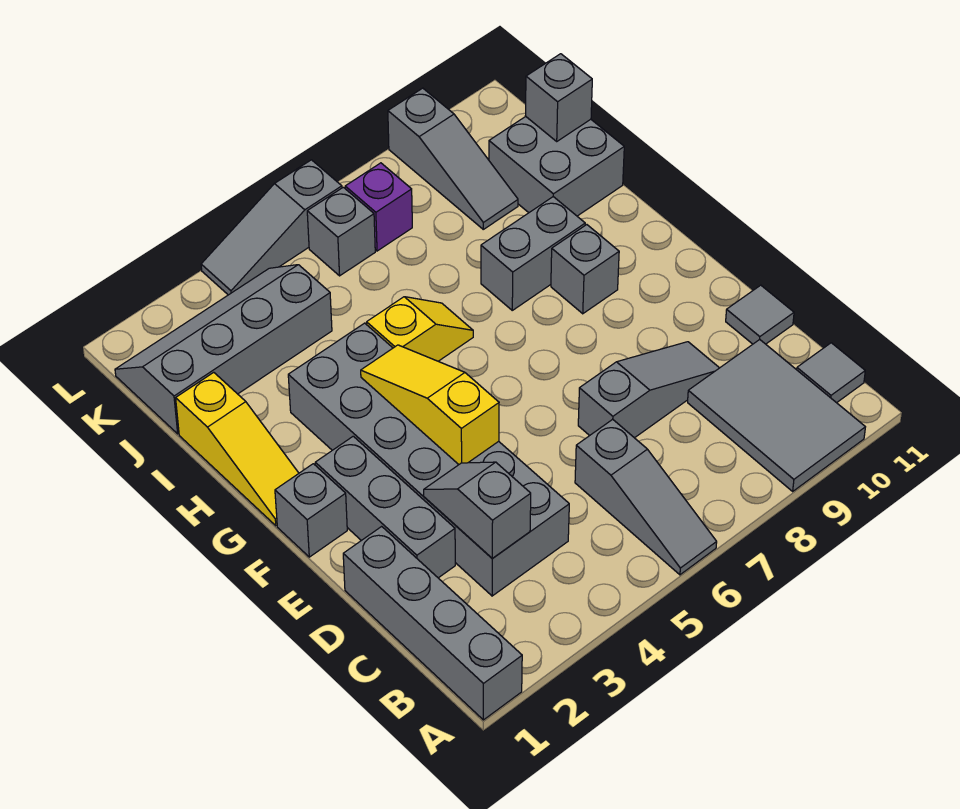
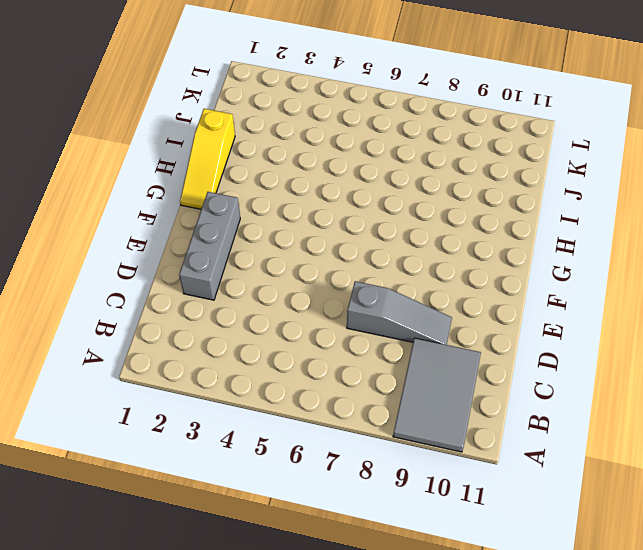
none -> grey brick A1:D1 level 1
none -> grey slope A6:C6 level 1 top C
none -> grey tile B11 level 1

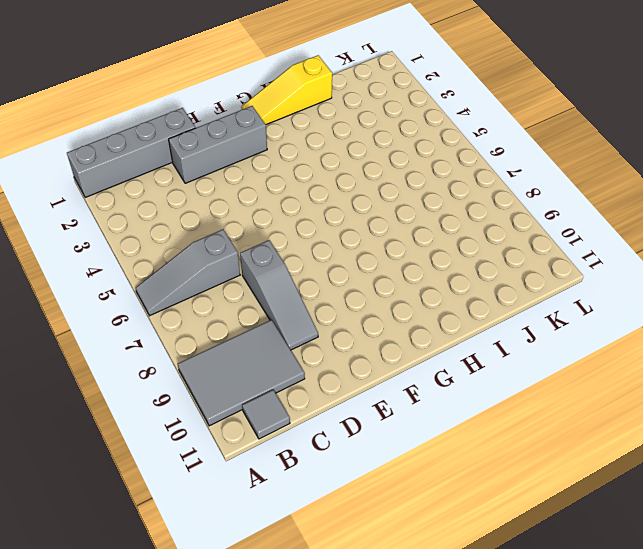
none -> grey brick C3:H4 level 1
none -> grey tile D11 level 1
none -> grey brick F1 level 1

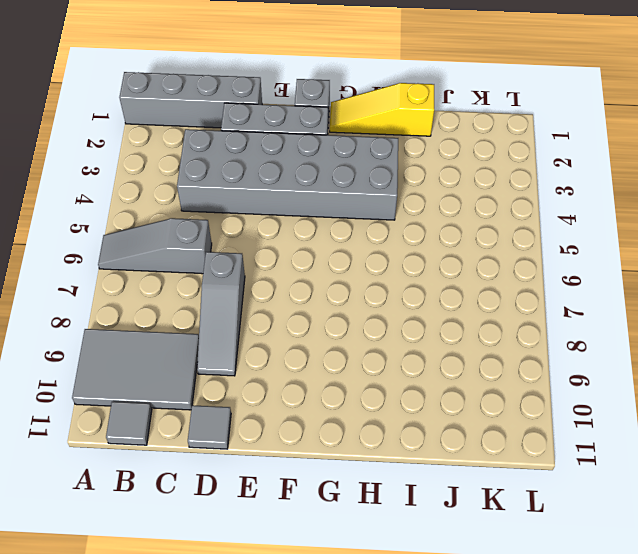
none -> grey brick G9 level 1
none -> yellow slope H5:H6 level 1 top 5
none -> grey brick H8:H9 level 1

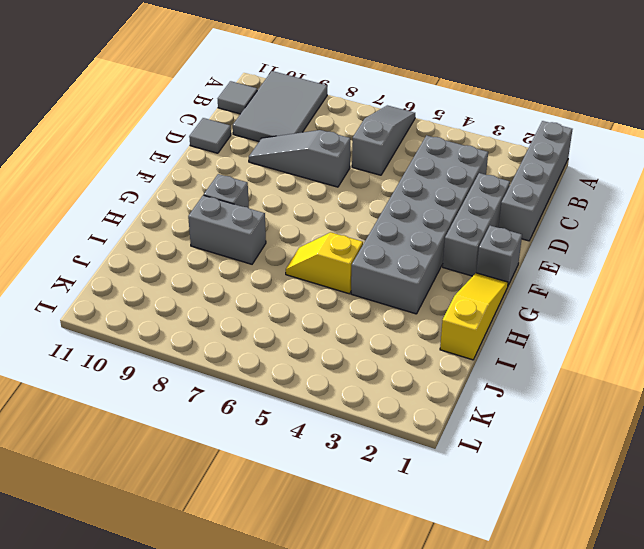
none -> grey brick I10:J11 level 1
none -> grey slope J1:K4 level 1 top J
none -> grey slope J9:L9 level 1 top L

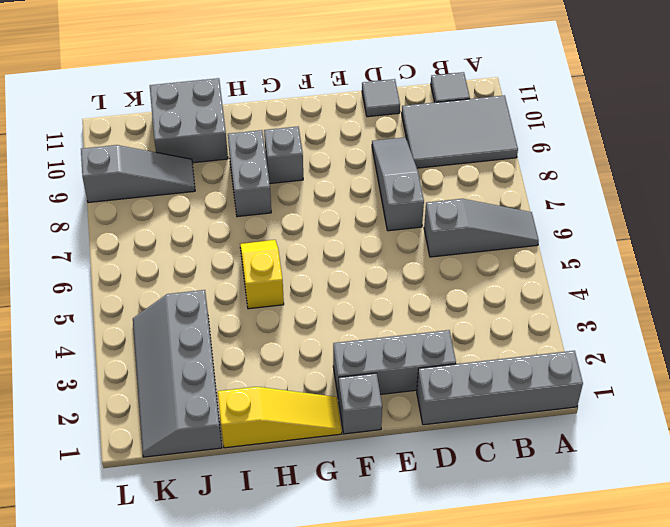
none -> grey brick C3:H4 level 1
none -> grey brick K6 level 1
none -> purple brick K7 level 1

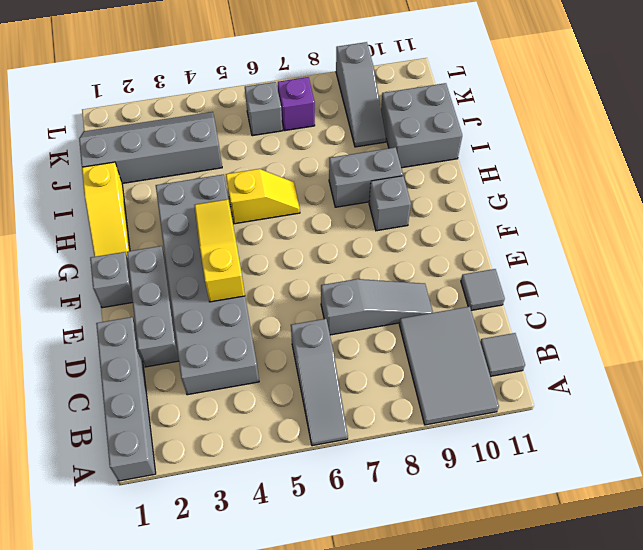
none -> grey slope L4:L6 level 1 top 6
none -> grey slope C3:D3 level 2 top C
none -> grey brick J11 level 2

